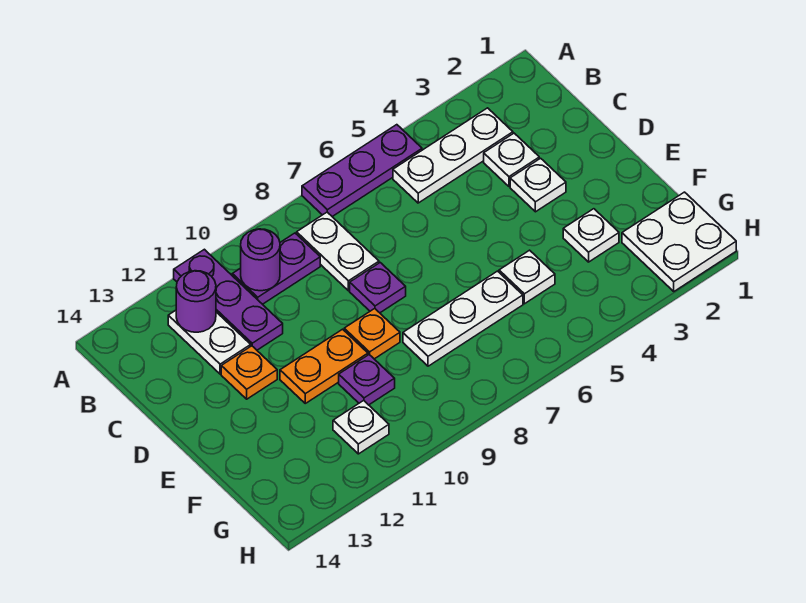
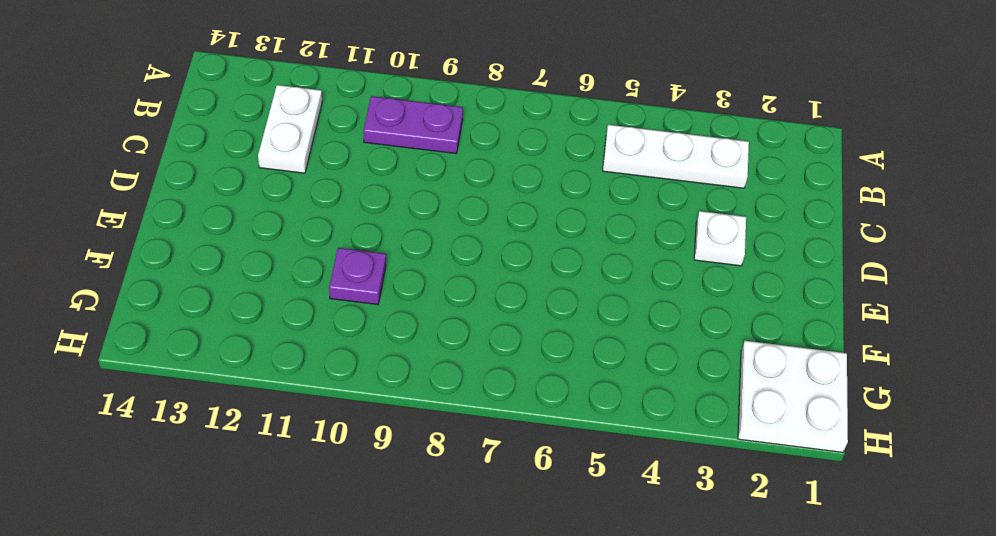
none -> purple plate A5:A7 level 1
none -> purple plate A11:C11 level 1
none -> white plate B8:C8 level 1

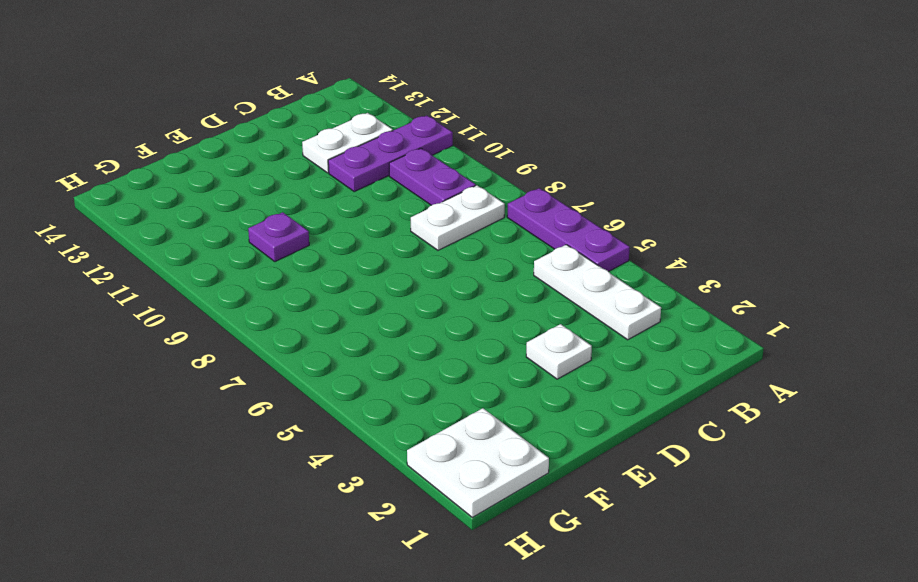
none -> white plate C3 level 1
none -> purple plate D8 level 1
none -> orange plate D12 level 1

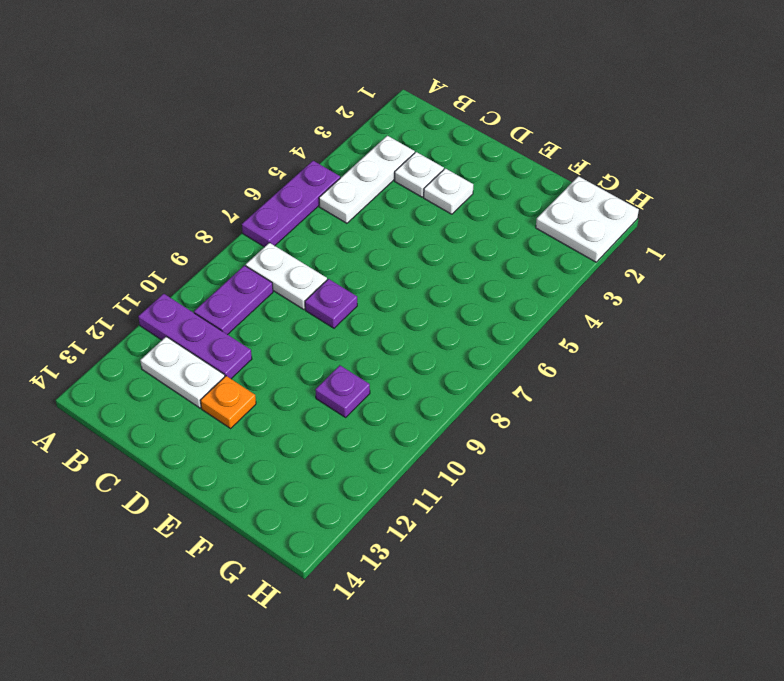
none -> orange plate E9 level 1
none -> orange plate E10:E11 level 1
none -> white plate F3 level 1

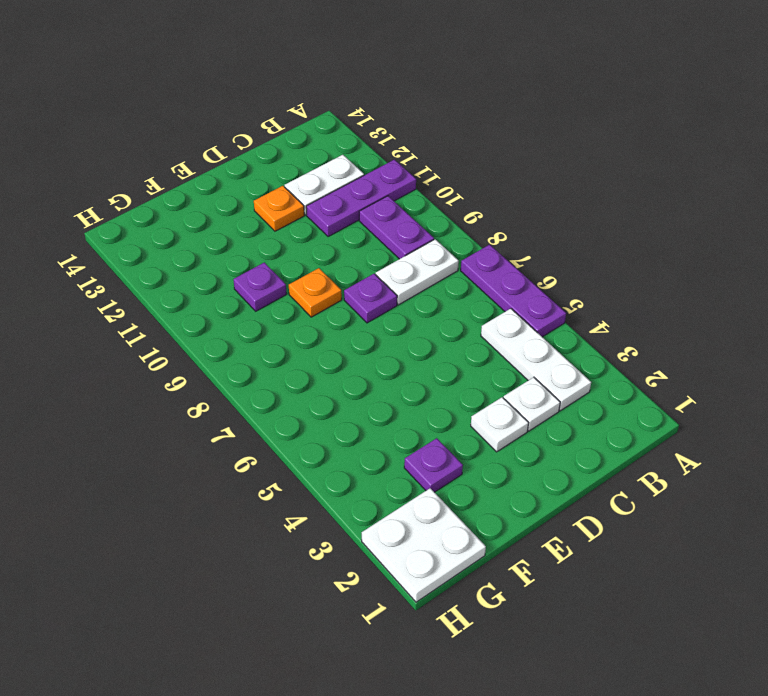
purple plate F3 level 1 -> white plate F3 level 1
none -> orange plate E10:E11 level 1
none -> white plate F5 level 1
none -> white plate F6:F8 level 1

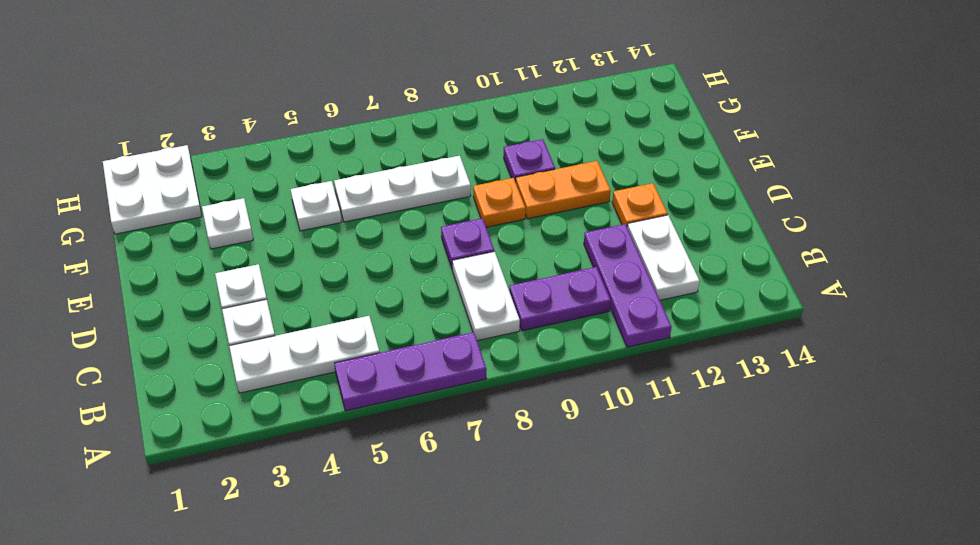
none -> white plate G11 level 1
none -> purple round brick B10 level 2
none -> purple round brick B12 level 2

